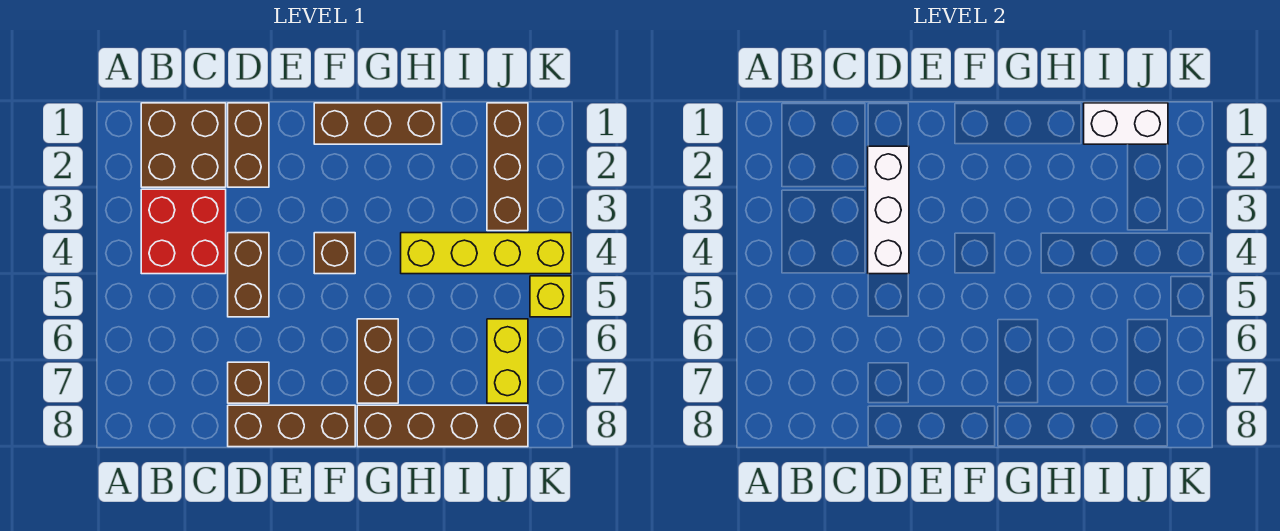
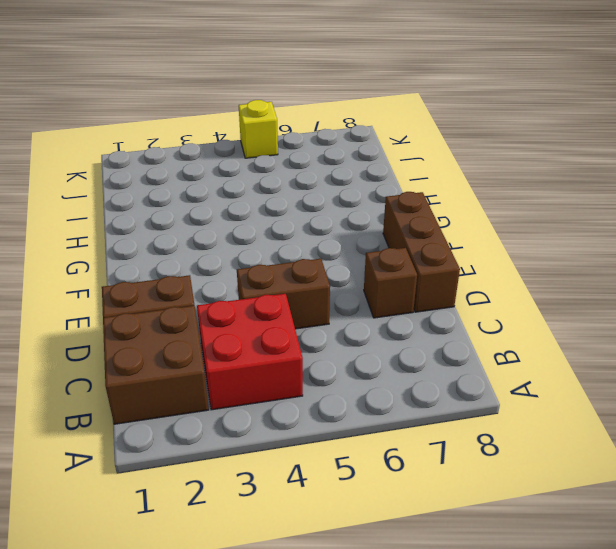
none -> brown brick F1:H1 level 1
none -> brown brick F4 level 1
none -> brown brick G6:G7 level 1

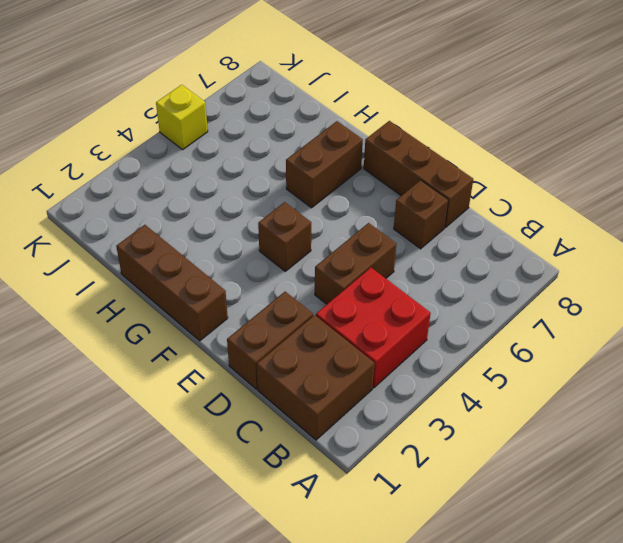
none -> brown brick G8:J8 level 1
none -> yellow brick H4:K4 level 1
none -> brown brick J1:J3 level 1

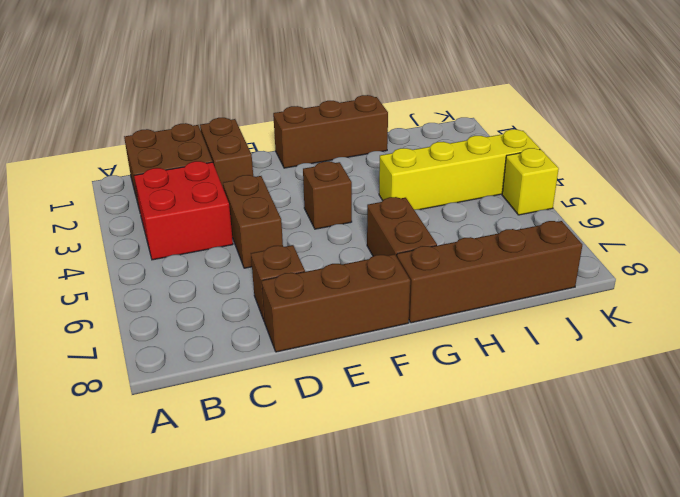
none -> brown brick J1:J3 level 1
none -> yellow brick J6:J7 level 1
none -> white brick D2:D4 level 2

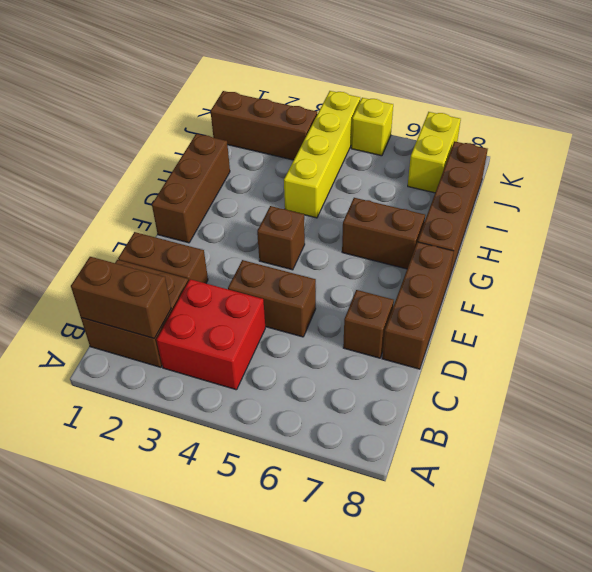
brown brick B1:B2 level 2 -> none
yellow brick J7:K7 level 1 -> yellow brick J6:J7 level 1
none -> white brick D2:D4 level 2
none -> white brick I1:J1 level 2

